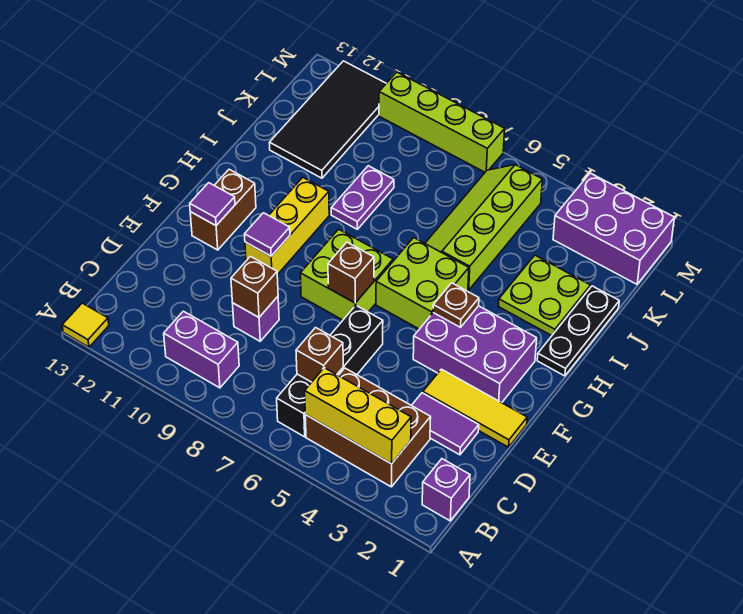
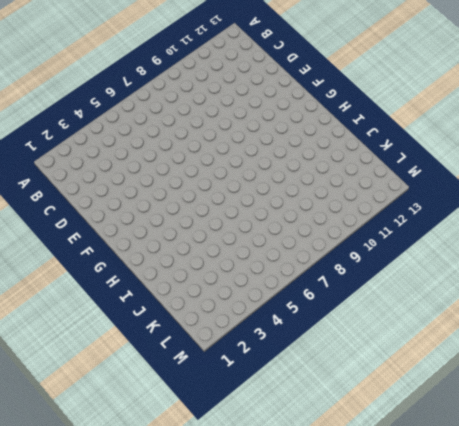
none -> yellow tile A13 level 1
none -> purple brick B1 level 1
none -> brown brick B3:C5 level 1

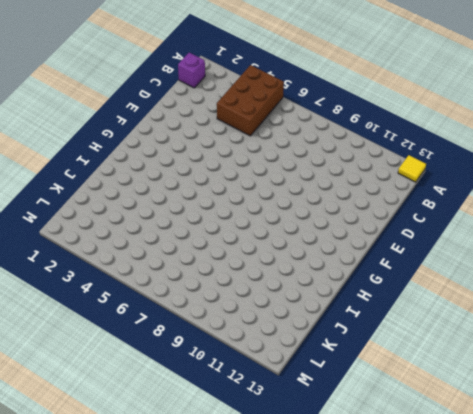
brown brick A4:C5 level 1 -> brown brick B3:C5 level 1
none -> black brick B6:E6 level 1
none -> purple brick B9:B10 level 1
none -> purple tile D2:D3 level 1

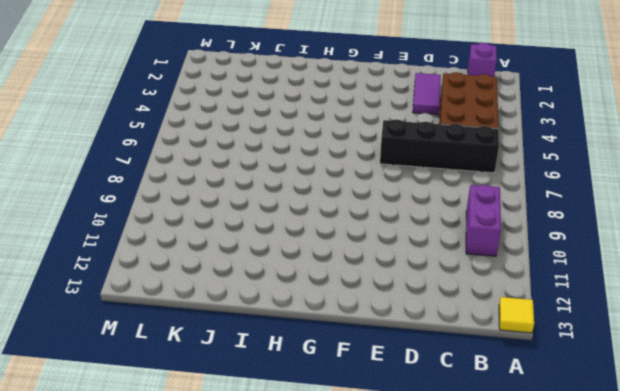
none -> purple brick D9 level 1
none -> yellow tile E1:E3 level 1
none -> purple brick F2:G4 level 1

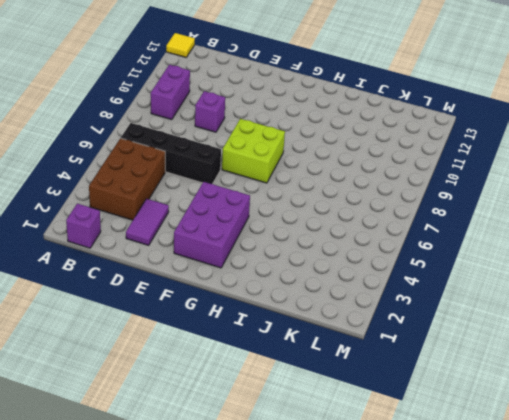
none -> yellow tile E1:E3 level 1
none -> yellow brick F10:H10 level 1
none -> brown brick F12:G12 level 1

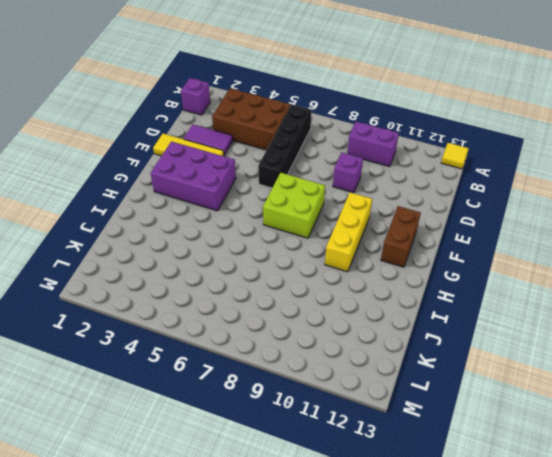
none -> lime brick G5:H6 level 1
none -> black plate H1:J1 level 1
none -> lime plate I2:J3 level 1

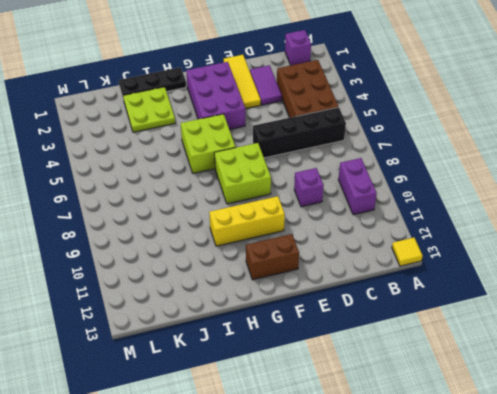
none -> lime slope I5:L6 level 1 top 5
none -> purple plate I9:J9 level 1
none -> black tile J11:M12 level 1

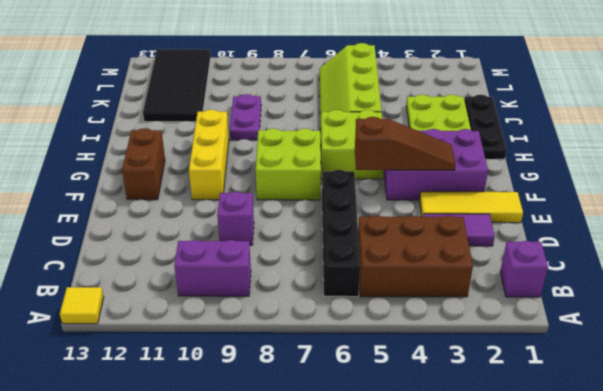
brown slope F3:F5 level 2 top 5 -> none
none -> purple brick L1:M3 level 1
none -> lime brick M7:M10 level 1
none -> yellow brick B3:B5 level 2

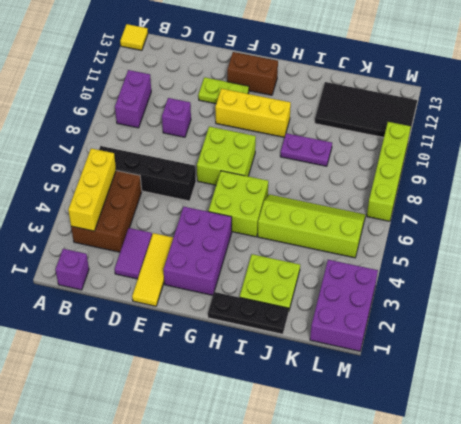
lime plate E11:F11 level 1 -> none
none -> brown brick C6 level 2
none -> brown brick D9 level 2
none -> brown brick F7 level 2

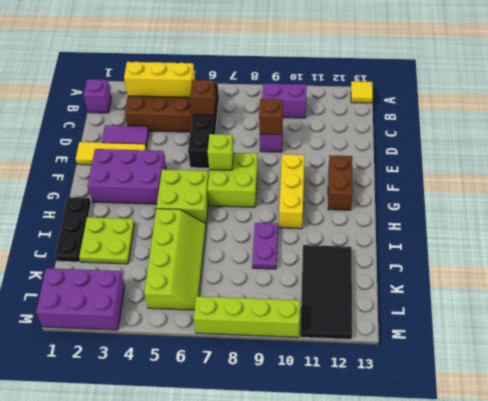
lime brick F7 level 2 -> brown brick F7 level 2
none -> purple tile F10 level 2
none -> purple tile F12 level 2
none -> brown plate G4 level 2

